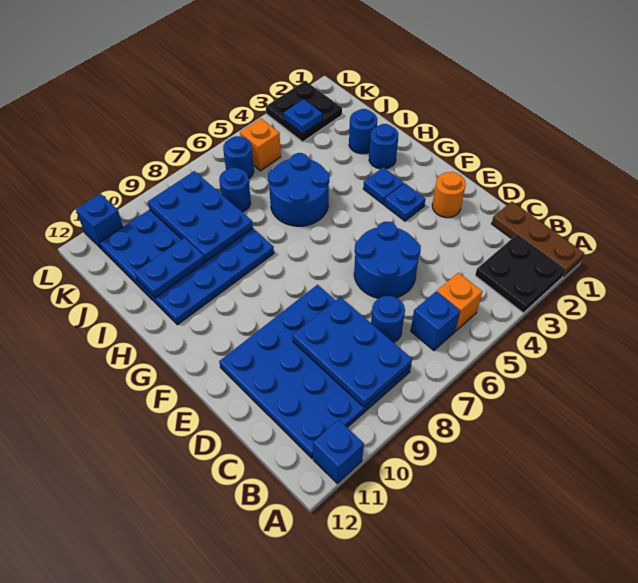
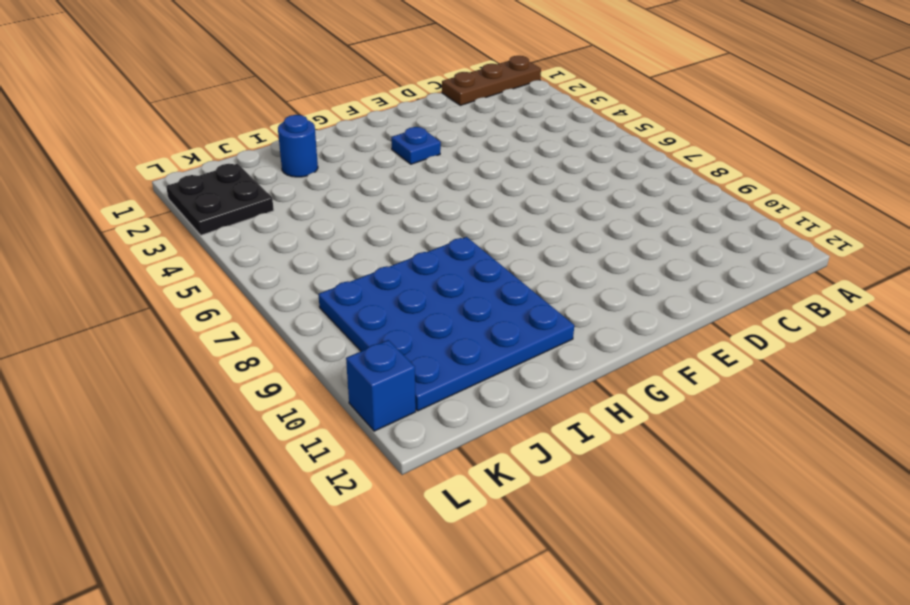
none -> black plate A2:B3 level 1
none -> blue brick A11 level 1
none -> orange brick B5 level 1

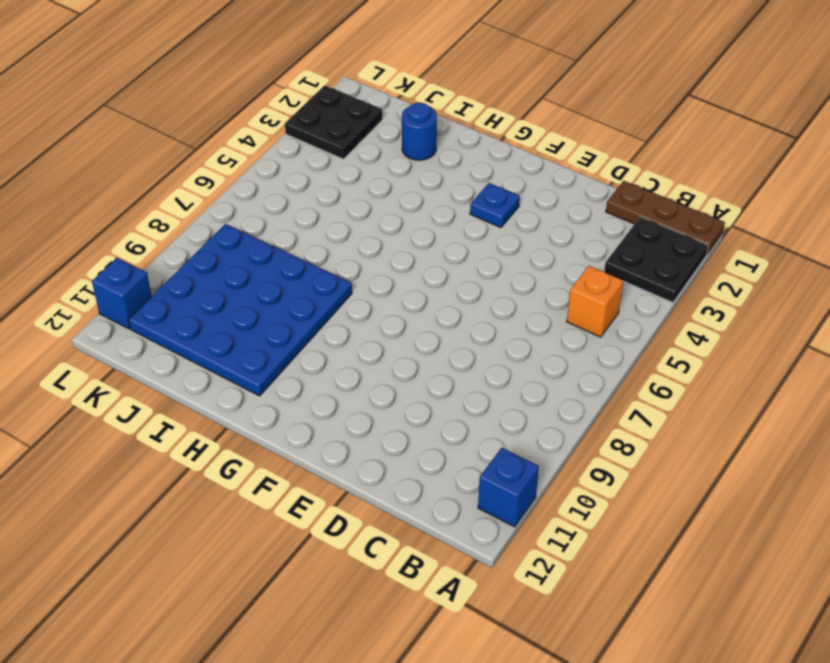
none -> blue brick B6 level 1
none -> blue plate B8:E11 level 1
none -> blue round brick C7 level 1

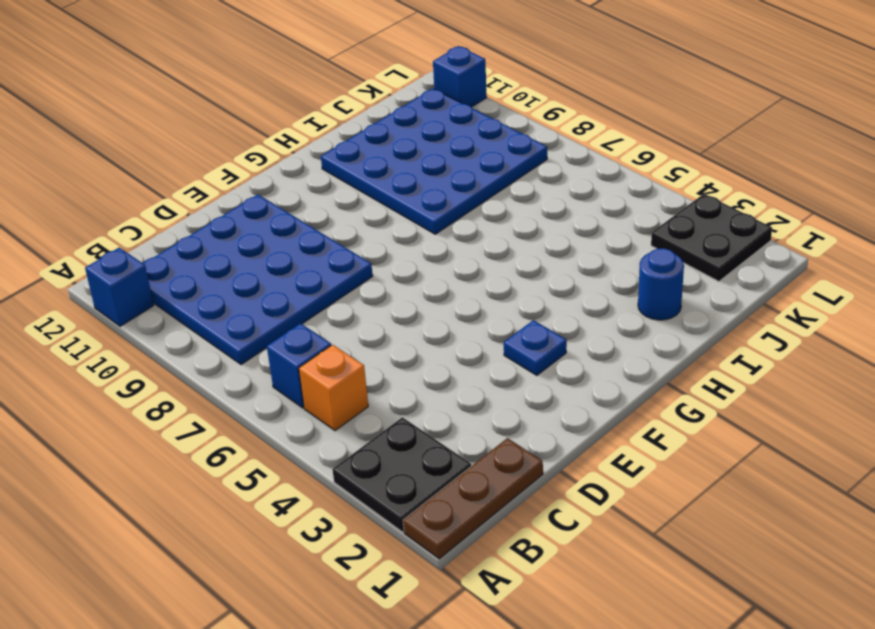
none -> blue round brick C7 level 1
none -> blue round brick D5:E6 level 1
none -> orange round brick E2 level 1

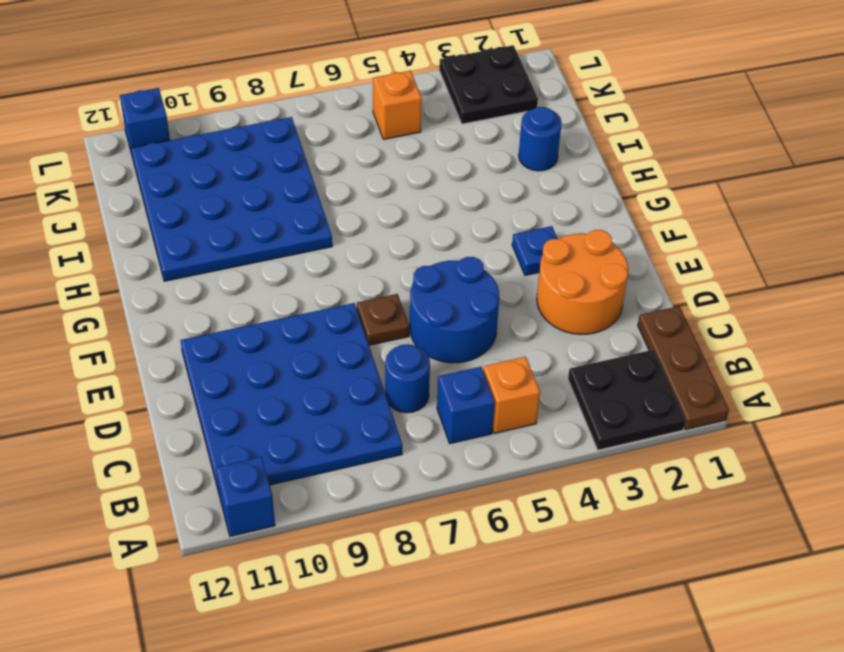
orange round brick D2:E3 level 1 -> orange round brick E2 level 1
brown plate E7 level 1 -> none
none -> blue plate G3 level 1
none -> blue round brick H2 level 1
none -> blue round brick H5:I6 level 1

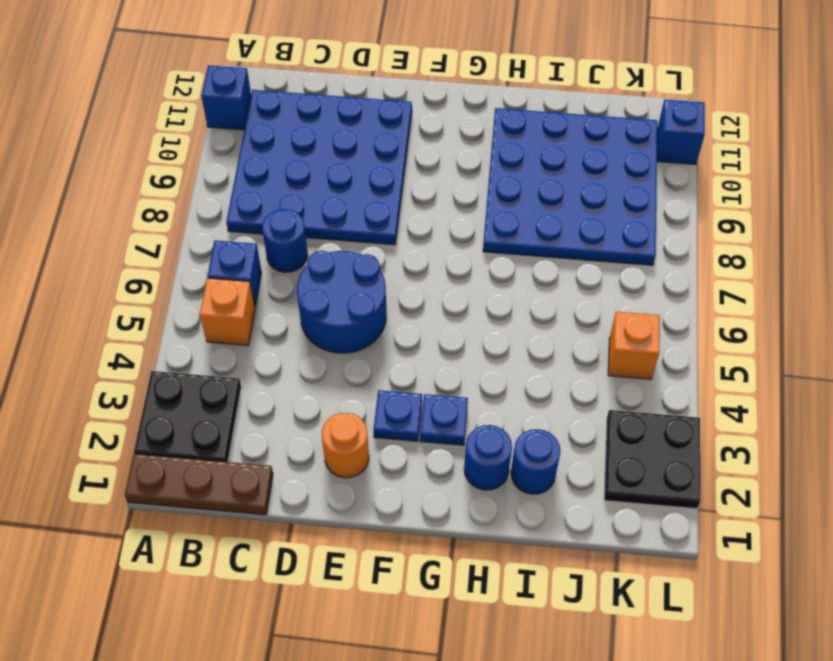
none -> blue round brick H5:I6 level 1
none -> blue round brick J7 level 1
none -> blue round brick K6 level 1

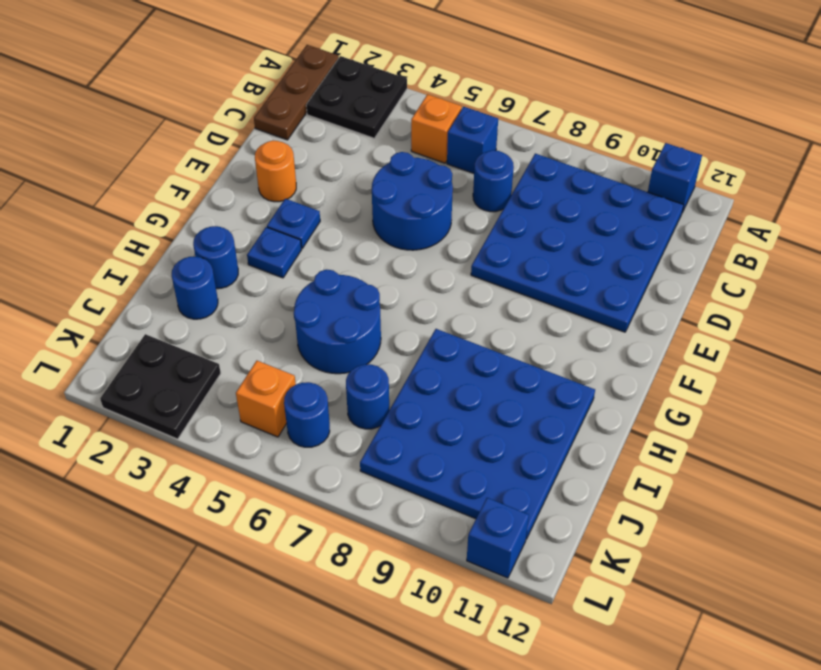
none -> blue plate B8:D9 level 2
none -> blue plate I8:K9 level 2
none -> blue plate I10:I11 level 2

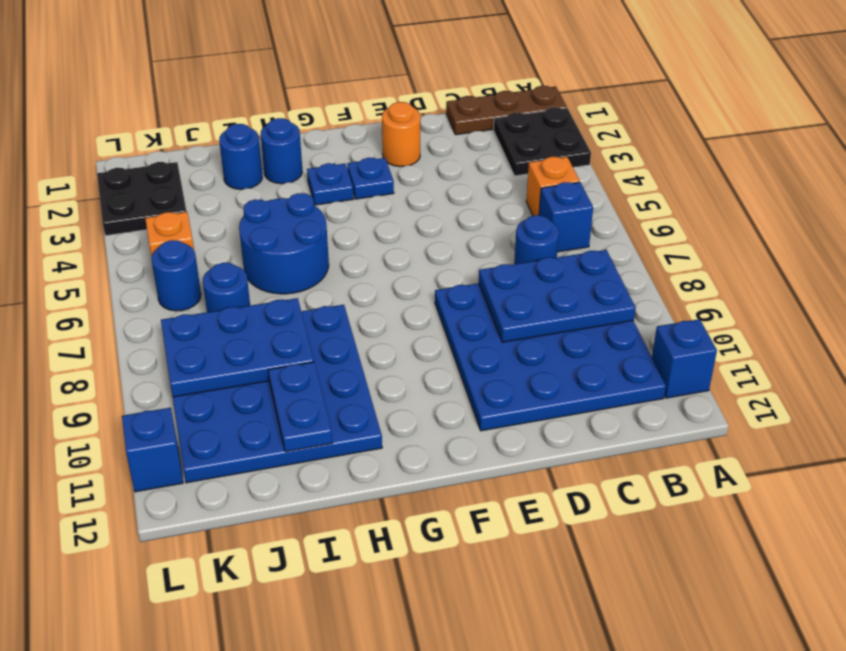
none -> blue round brick D5:E6 level 1
none -> blue plate K3 level 2

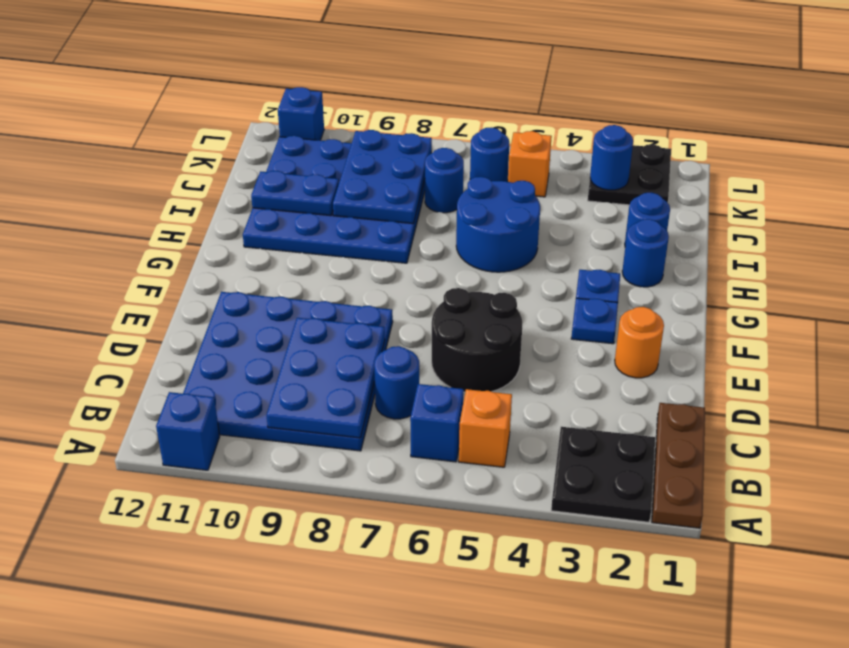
black round brick D5:E6 level 1 -> blue round brick D5:E6 level 1
blue round brick K3 level 2 -> blue plate K3 level 2

